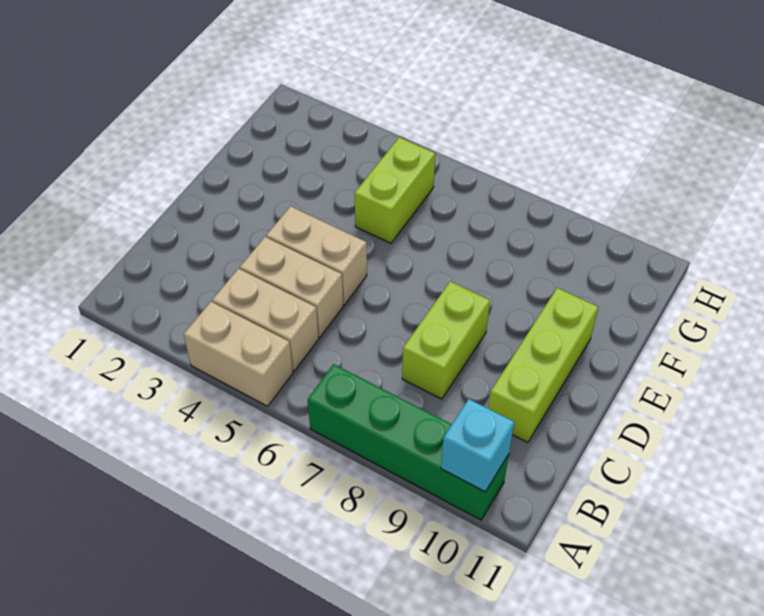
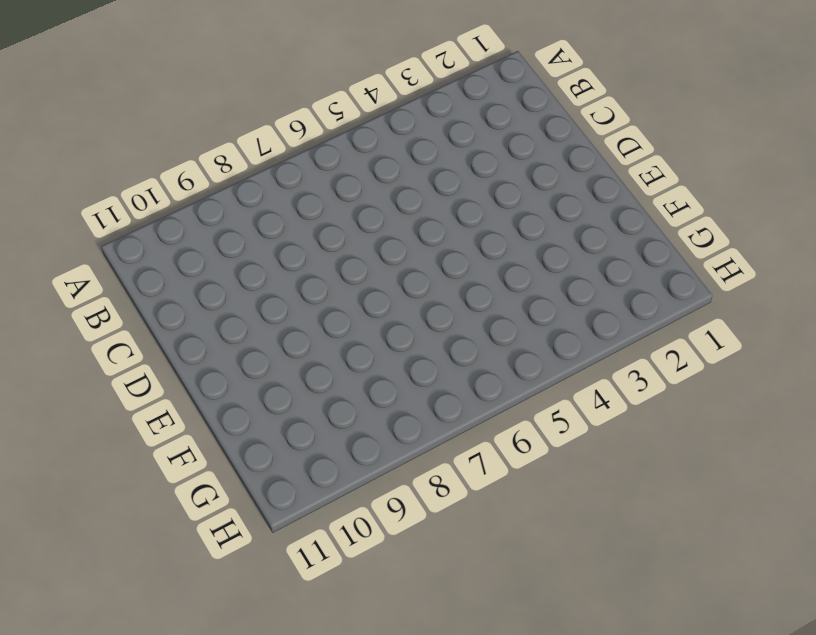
none -> tan brick A4:A5 level 1
none -> green brick A7:A10 level 1

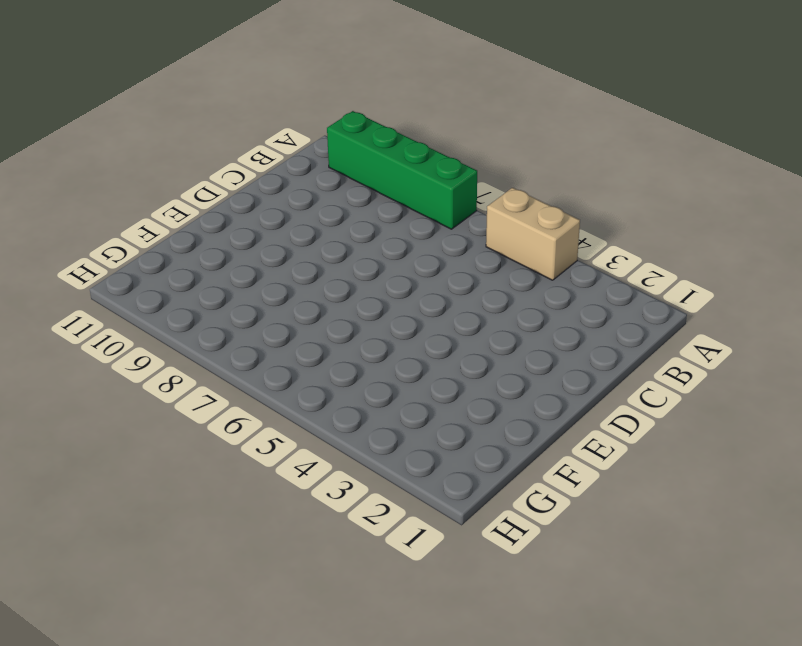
none -> tan brick B4:B5 level 1
none -> tan brick C4:C5 level 1

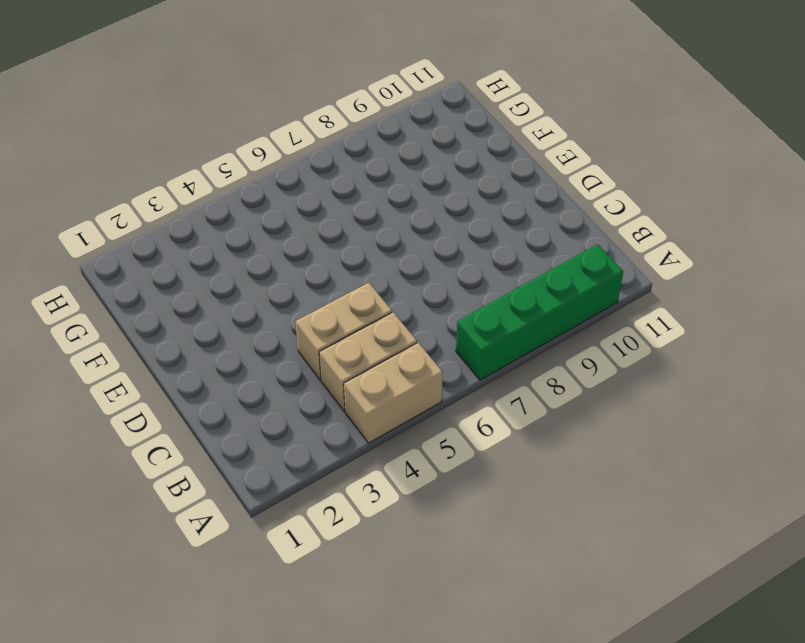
none -> lime brick C8:D8 level 1
none -> lime brick C10:E10 level 1

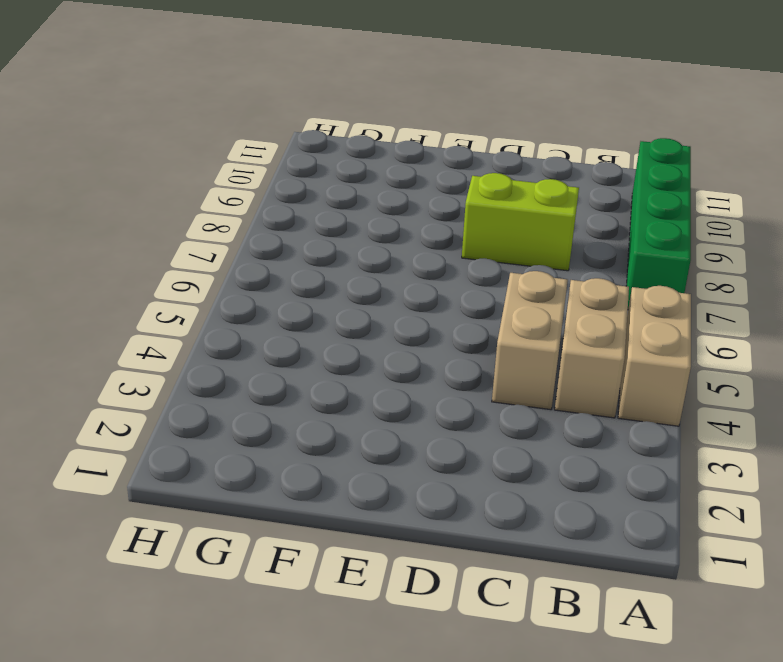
none -> lime brick C10:E10 level 1
none -> tan brick D4:D5 level 1

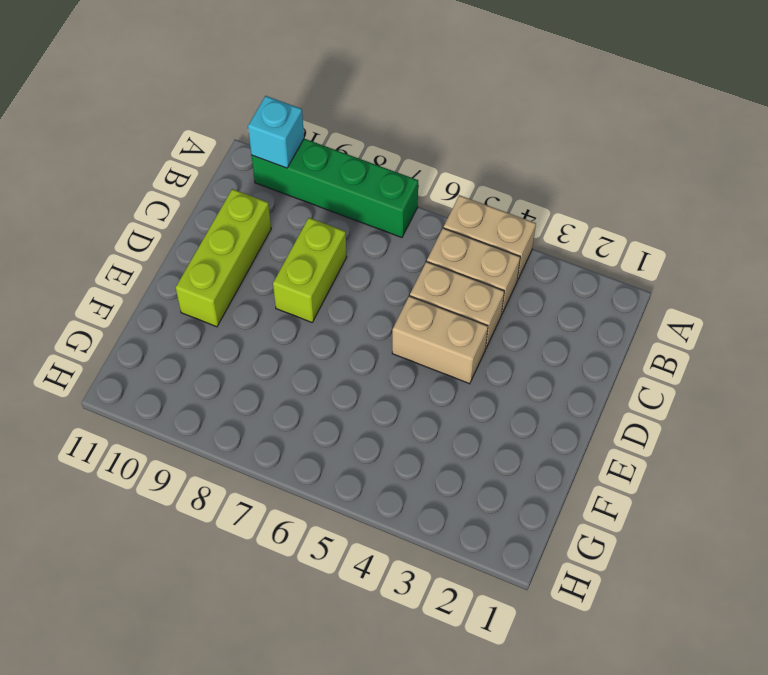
none -> lime brick F5:G5 level 1

